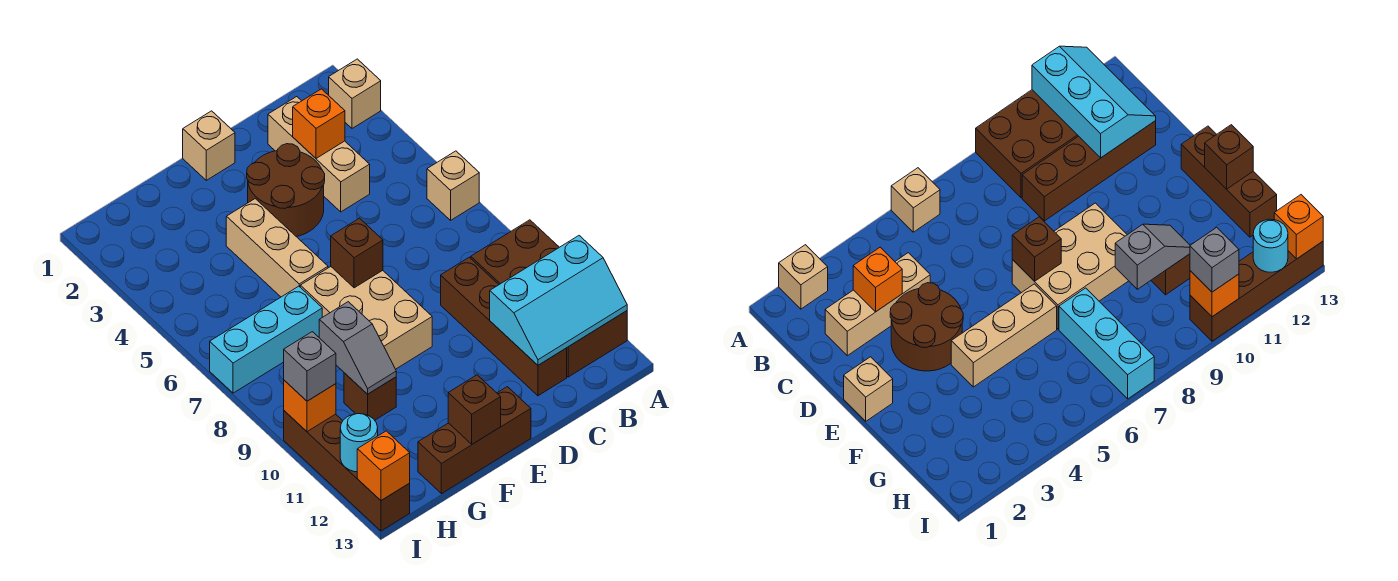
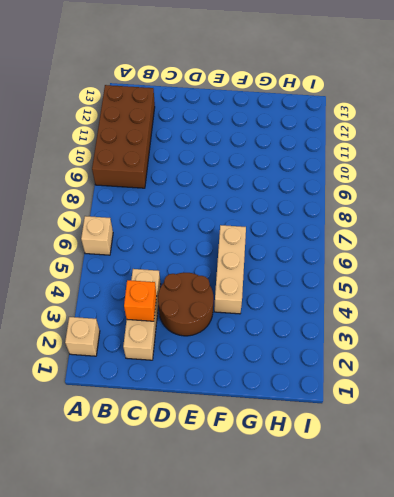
none -> brown brick C9:C12 level 1
none -> tan brick E1 level 1
none -> tan brick E7:F9 level 1

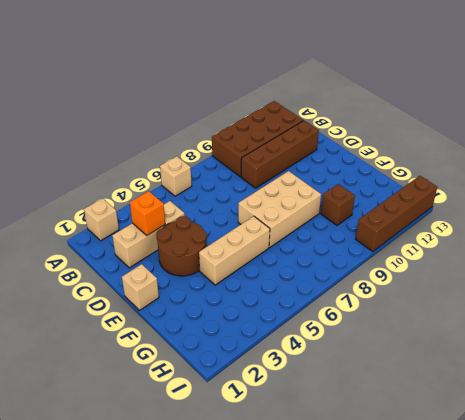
none -> brown brick E13:G13 level 1
none -> cyan brick G7:I7 level 1
none -> cyan slope A11:C12 level 2 top 11

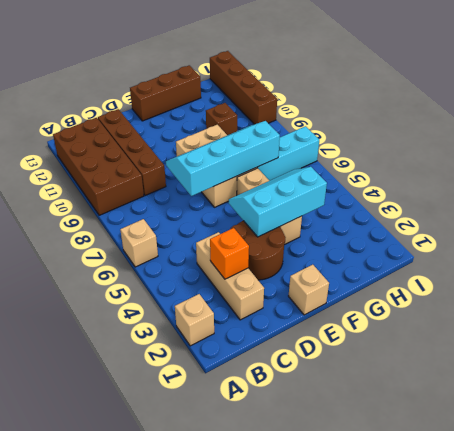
cyan slope D7:G8 level 2 top 7 -> brown brick E7 level 2
cyan slope E4:G5 level 2 top 4 -> cyan slope A11:C12 level 2 top 11
none -> brown brick F13 level 2
none -> grey slope G9:G10 level 2 top 9
none -> orange brick I10 level 2

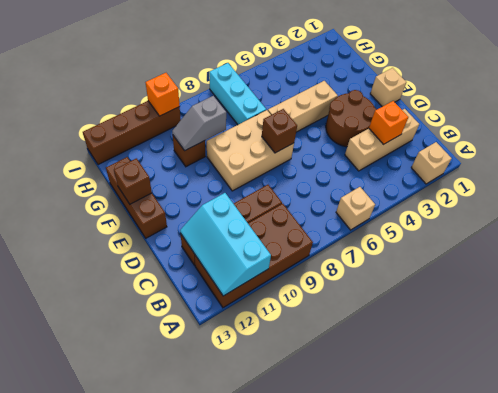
none -> cyan round brick I12 level 2
none -> orange brick I13 level 2
none -> grey brick I10 level 3

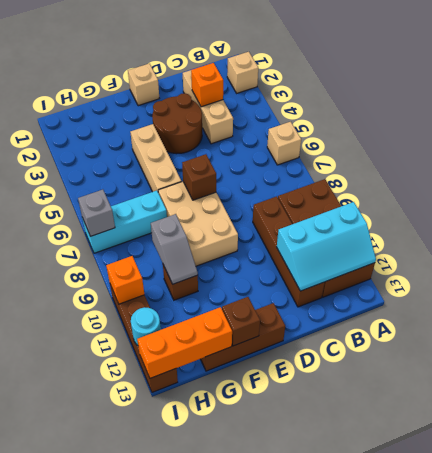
orange brick G13:I13 level 2 -> orange brick I13 level 2
grey brick I7 level 2 -> grey brick I10 level 3

